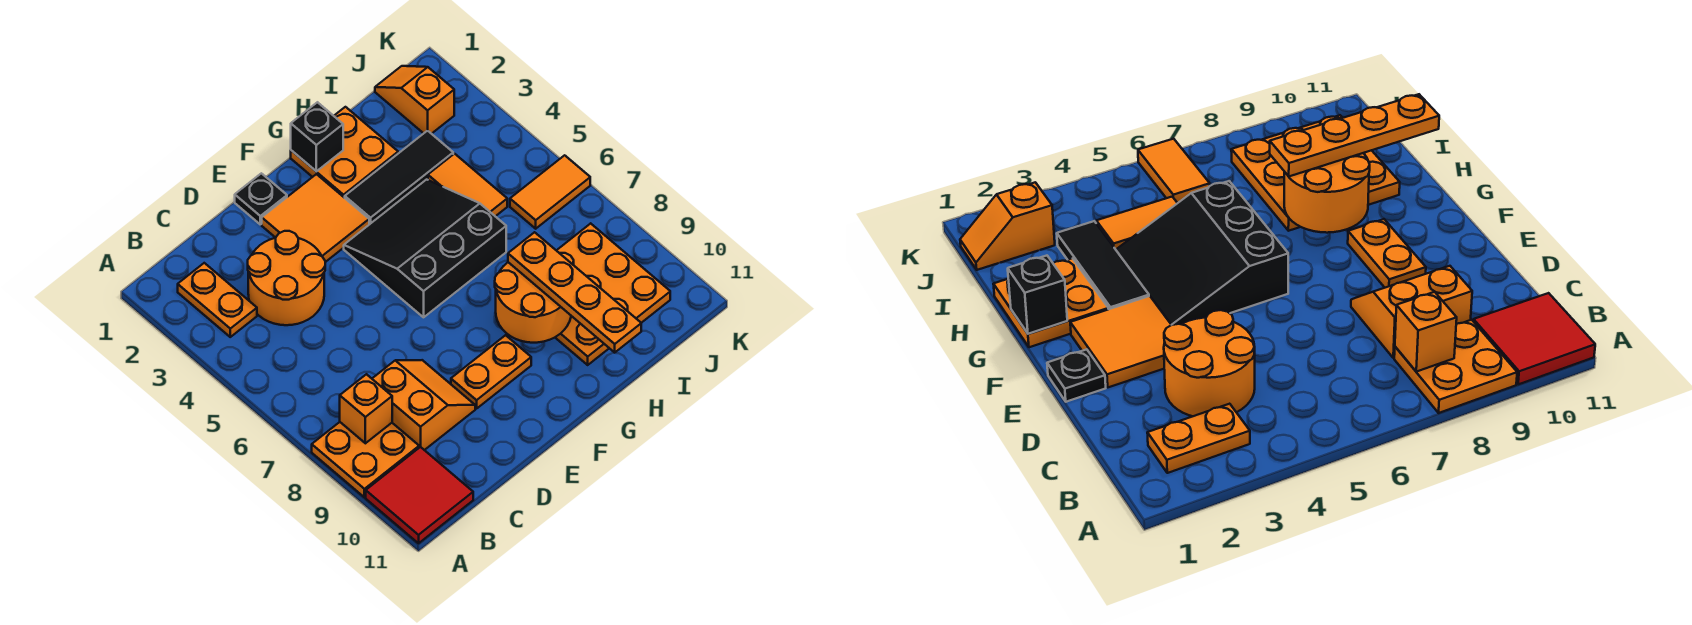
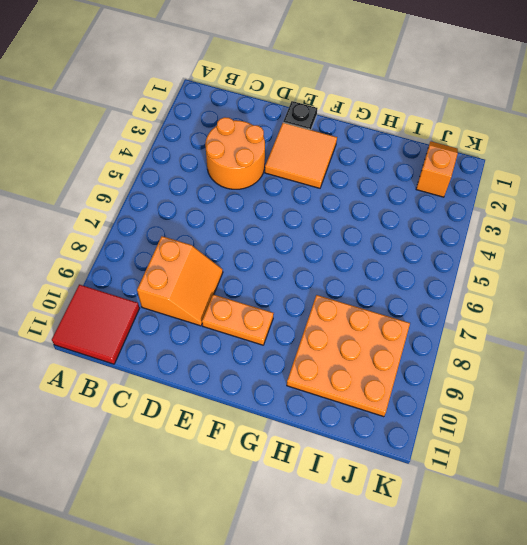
none -> orange plate A8:B9 level 1
none -> orange plate B2:B3 level 1
none -> black slope F4:H6 level 1 top 6

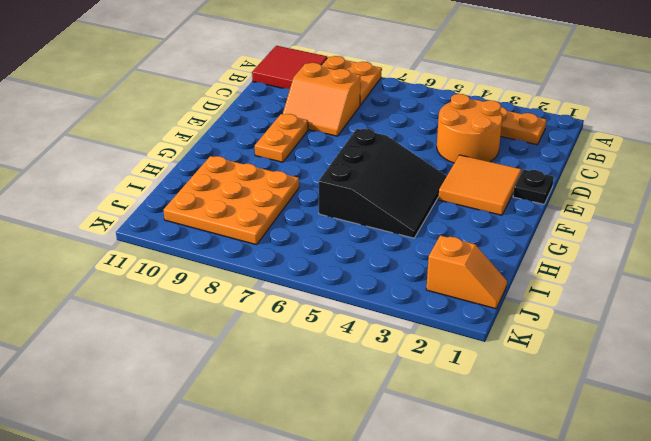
none -> orange plate G1:H2 level 1
none -> black tile G3:I3 level 1
none -> orange tile I4:I5 level 1

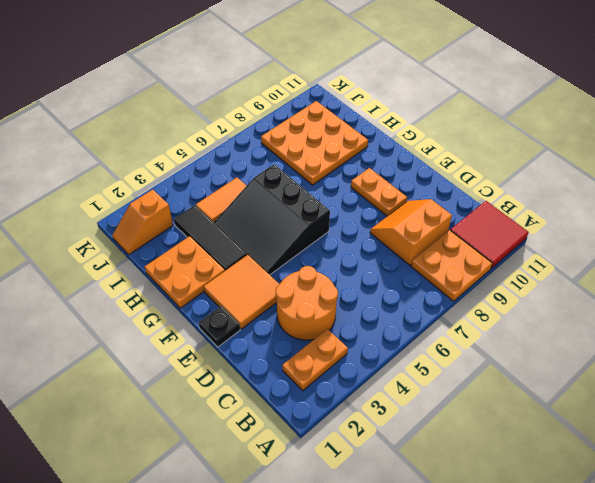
none -> orange tile J6:K6 level 1
none -> orange brick B8 level 2
none -> black brick G1 level 2

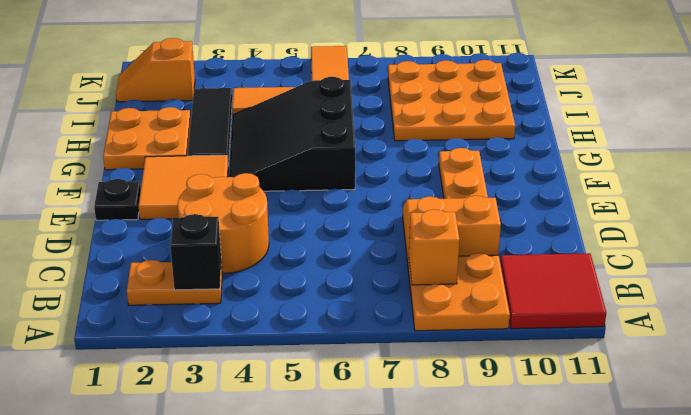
black brick B3 level 2 -> black brick G1 level 2
none -> orange round brick G8:H9 level 2
none -> orange plate H8:H11 level 3

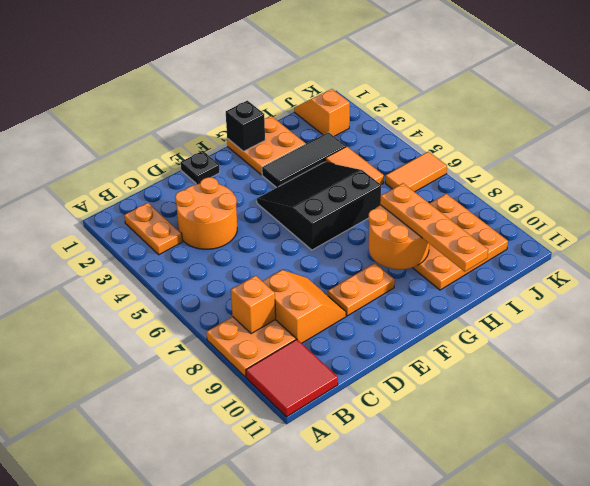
none -> orange tile E2:F3 level 1

